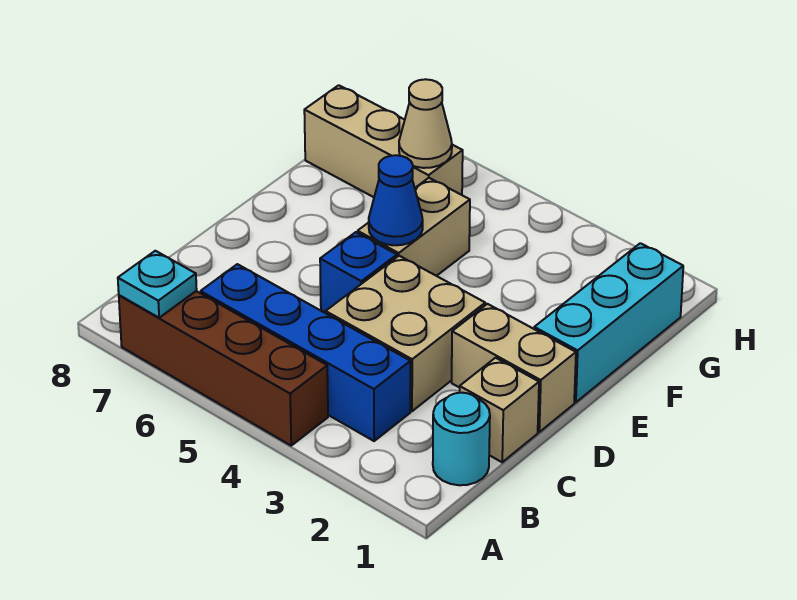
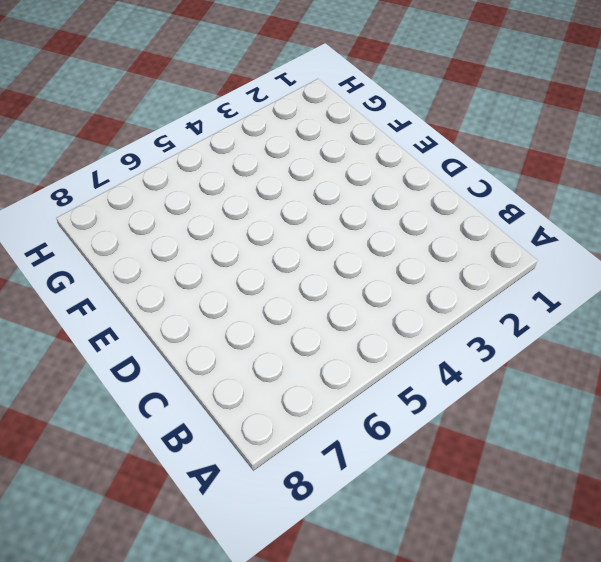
none -> brown brick A4:A7 level 1
none -> cyan round brick B1 level 1
none -> blue brick B3:B6 level 1

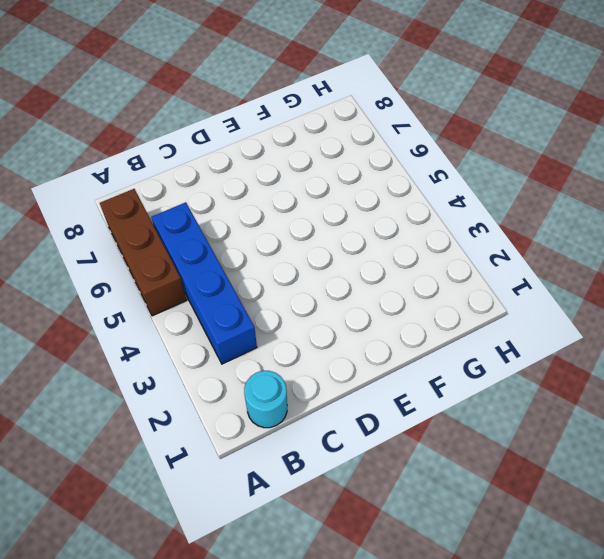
brown brick A5:A7 level 1 -> brown brick A4:A7 level 1
none -> tan brick C1 level 1
none -> tan brick C3:D4 level 1
none -> tan brick D1:D2 level 1

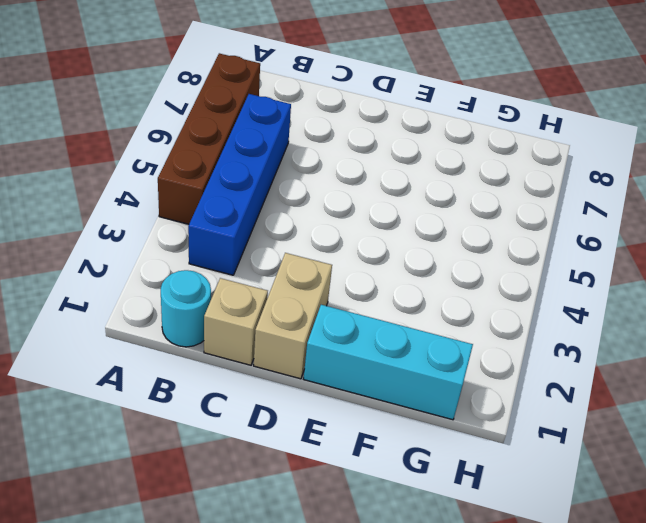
none -> tan brick C3:D4 level 1
none -> blue brick D5 level 1
none -> tan brick E5:F5 level 1

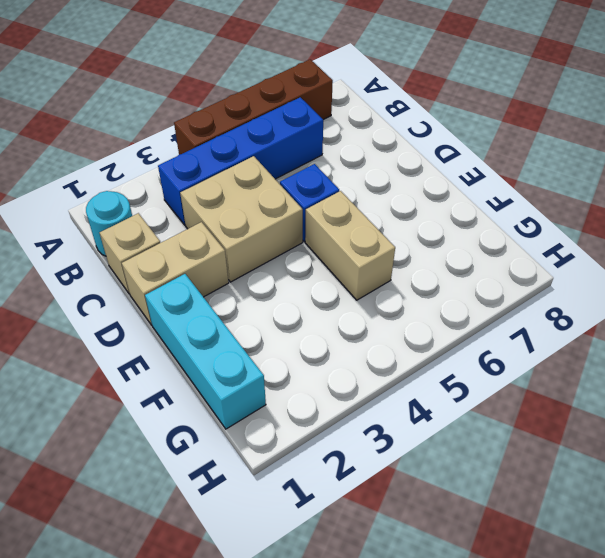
none -> tan brick G6:G8 level 1
none -> cyan plate A7 level 2
none -> blue cone E5 level 2

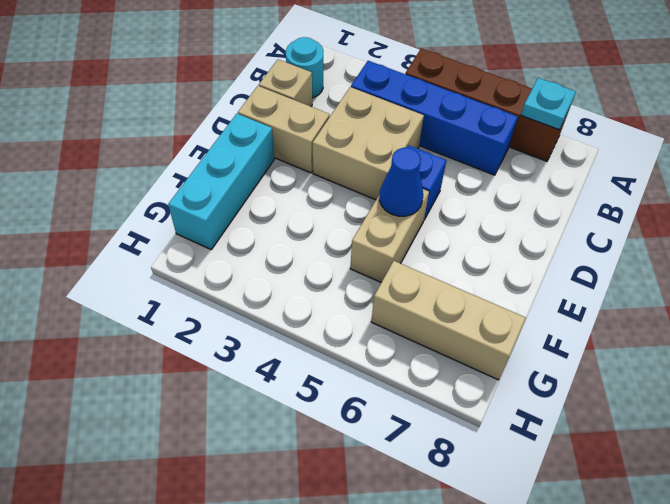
none -> tan cone G6 level 2

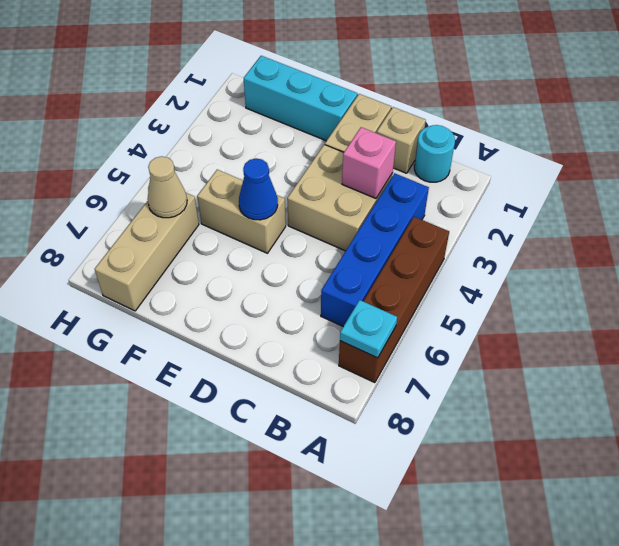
pink brick C3 level 2 -> none
none -> blue brick D5 level 1

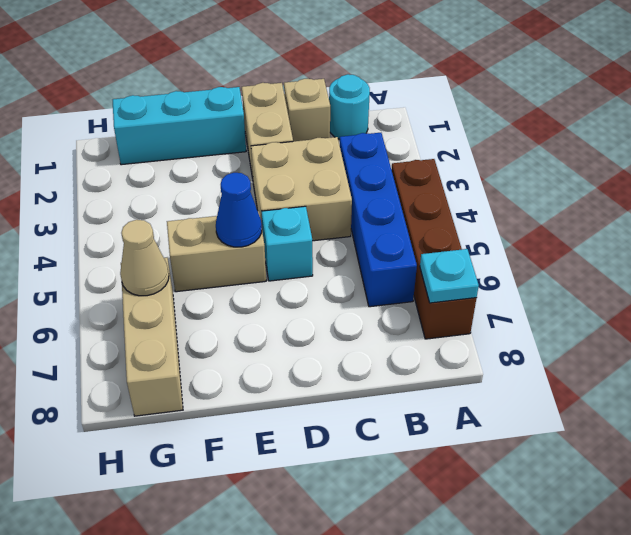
cyan brick D5 level 1 -> blue brick D5 level 1

